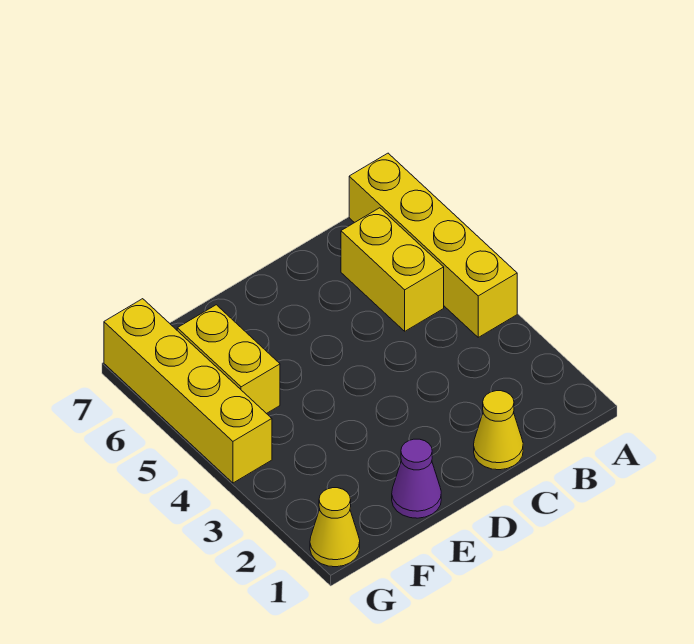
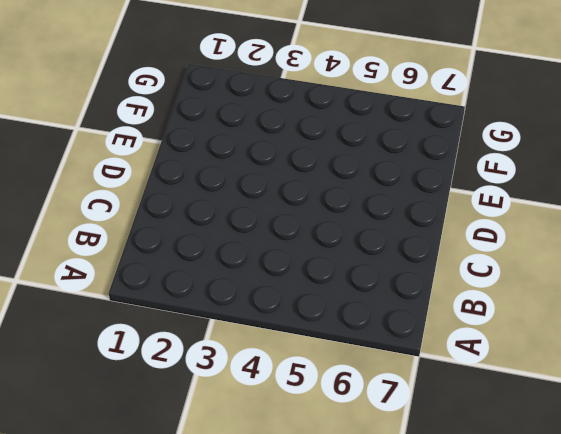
none -> yellow brick A4:A7 level 1
none -> yellow brick B5:B6 level 1

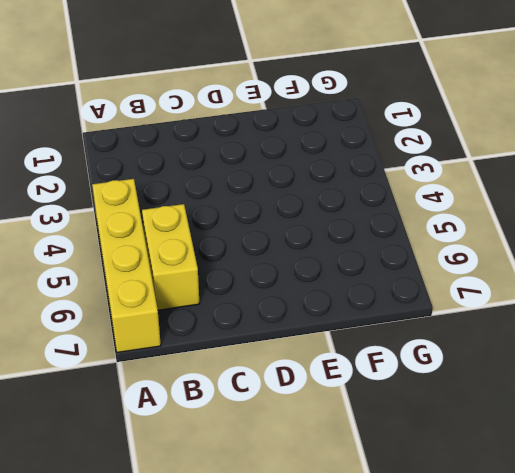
none -> yellow cone C1 level 1
none -> purple cone E1 level 1

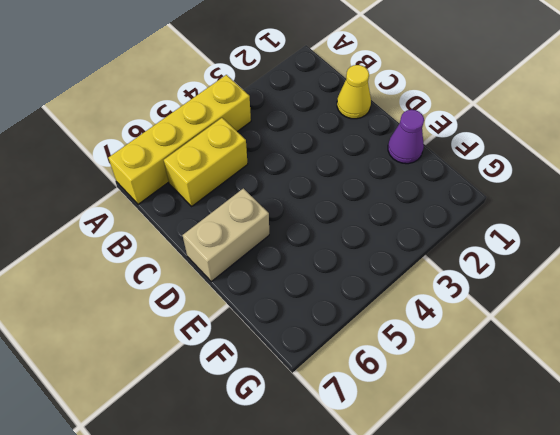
tan brick D6:D7 level 1 -> none
none -> yellow brick F5:F6 level 1
none -> yellow cone G1 level 1

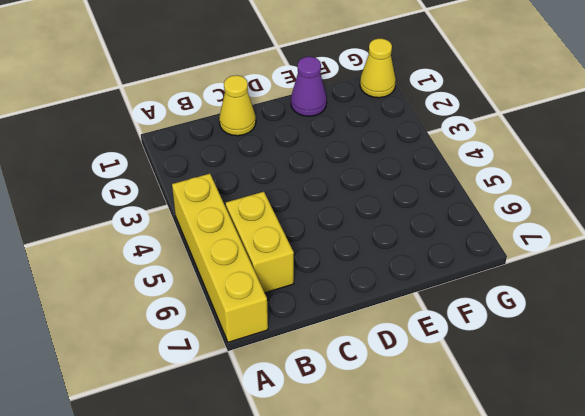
none -> yellow brick F5:F6 level 1
none -> yellow brick G4:G7 level 1

